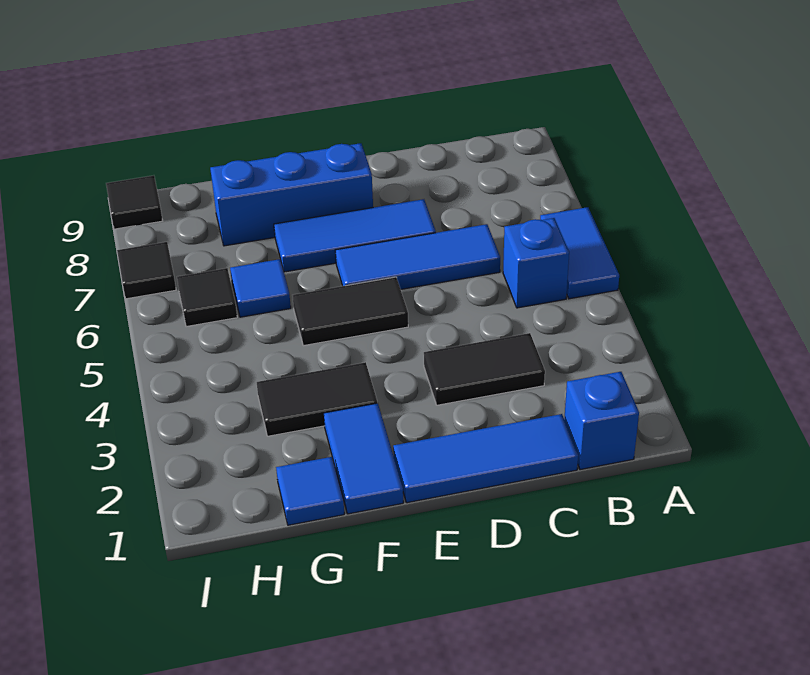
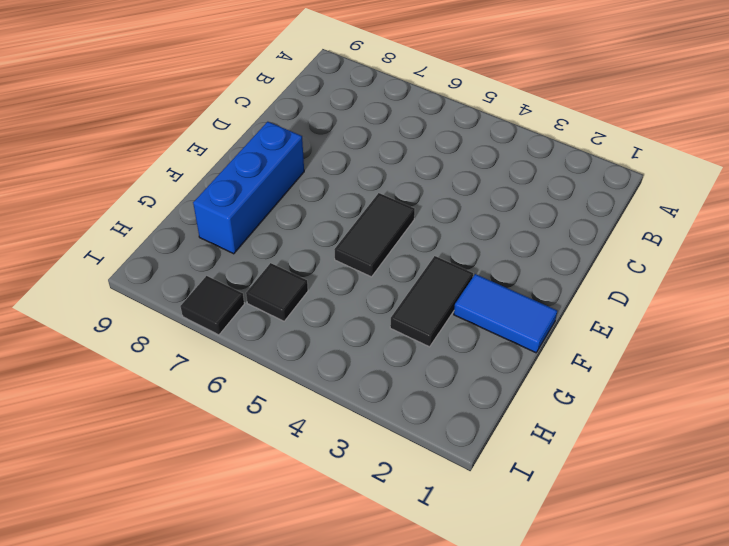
none -> blue tile A5:A6 level 1
none -> blue brick B1 level 1
none -> blue brick B5 level 1

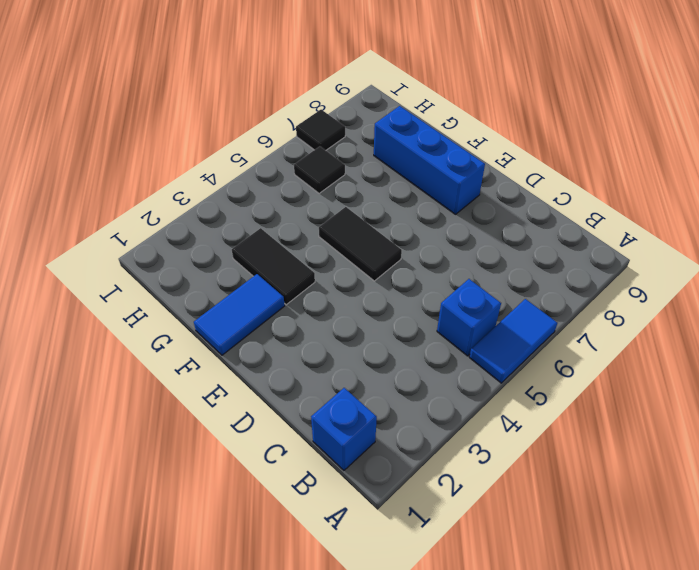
none -> blue tile C1:E1 level 1
none -> black tile C3:D3 level 1
none -> blue tile C6:E6 level 1

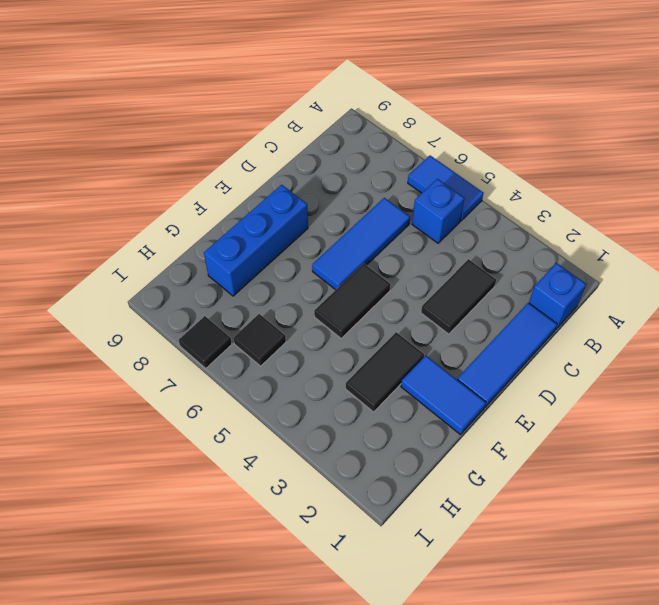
none -> blue tile D7:F7 level 1
none -> blue tile G1 level 1
none -> blue tile G6 level 1

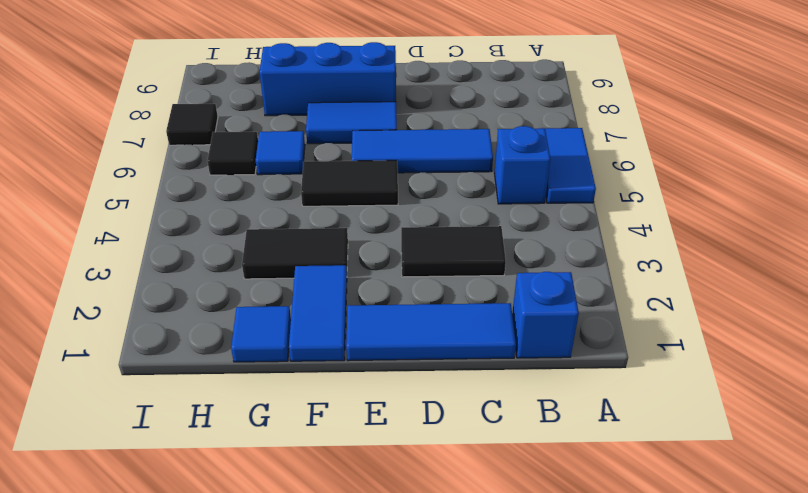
blue tile E7:F7 level 1 -> blue tile D7:F7 level 1
none -> black tile I9 level 1

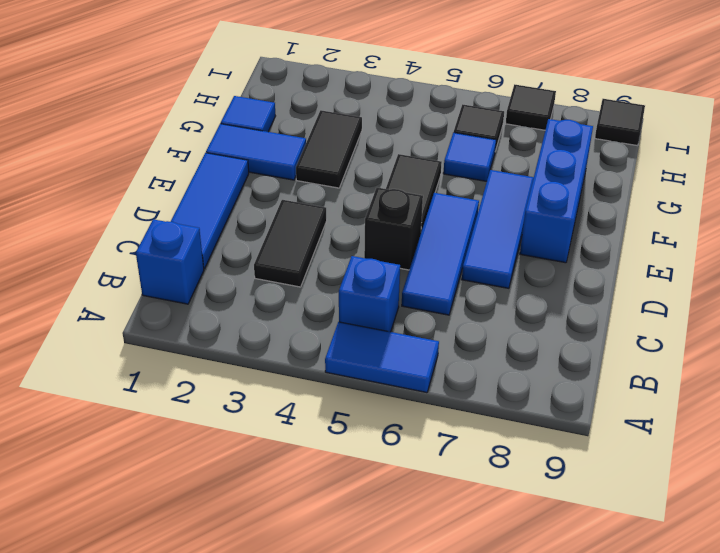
black brick D5 level 1 -> none

